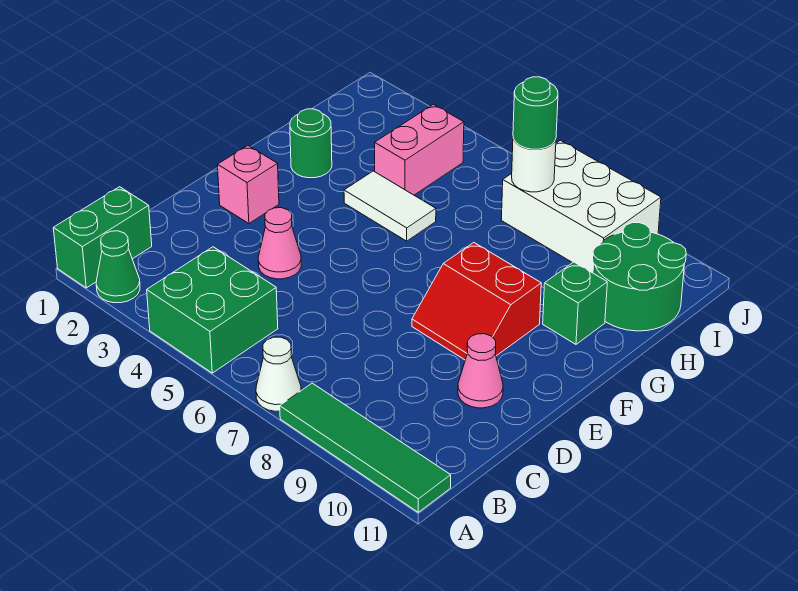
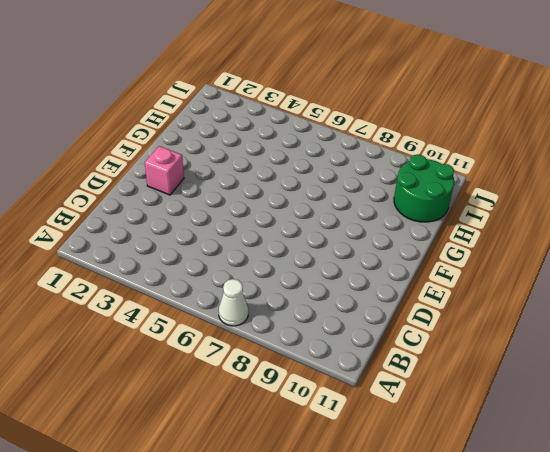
none -> green brick A1:B1 level 1
none -> green cone A2 level 1
none -> green brick A4:B5 level 1

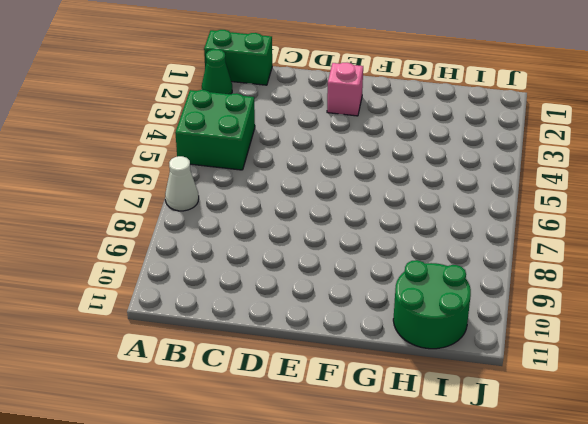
none -> green tile A8:A11 level 1
none -> pink cone D4 level 1
none -> pink cone D10 level 1

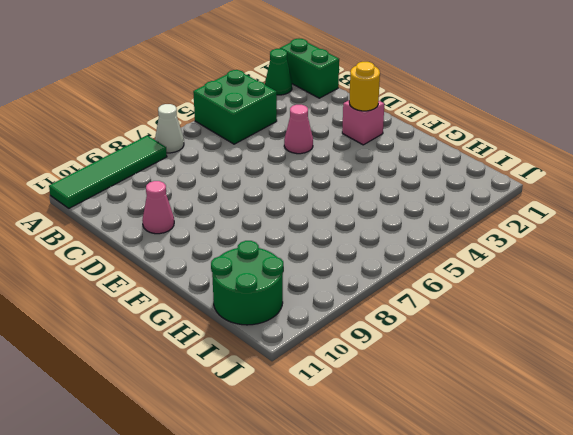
yellow round brick E2 level 2 -> none
none -> red slope E8:F9 level 1 top F
none -> green round brick G2 level 1
none -> white tile G4:G5 level 1

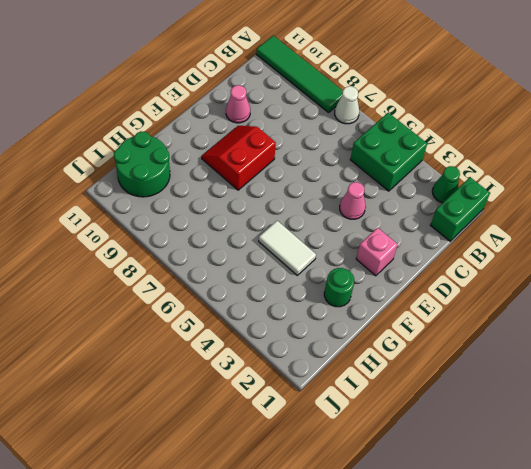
red slope E8:F9 level 1 top 8 -> red slope E8:F9 level 1 top F
none -> green brick G10 level 1
none -> pink brick H4:I4 level 1
none -> white brick I7:J9 level 1

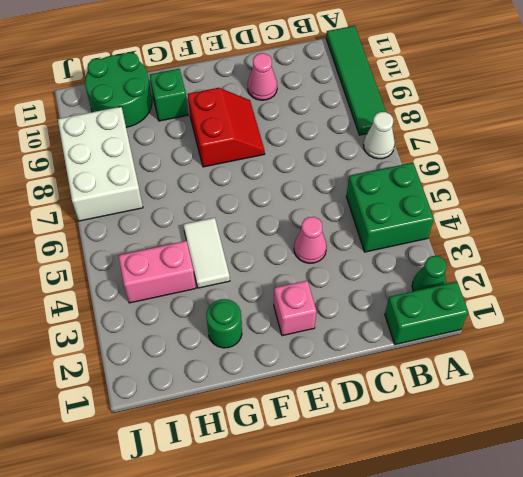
none -> white round brick I7 level 2
none -> green round brick I7 level 3

